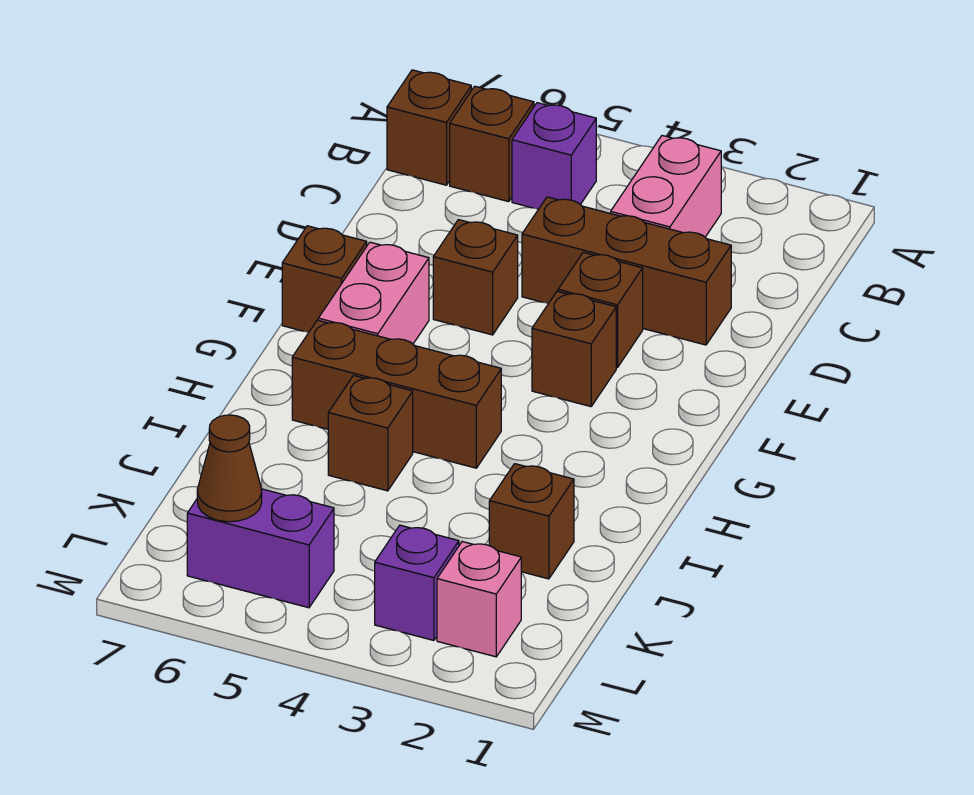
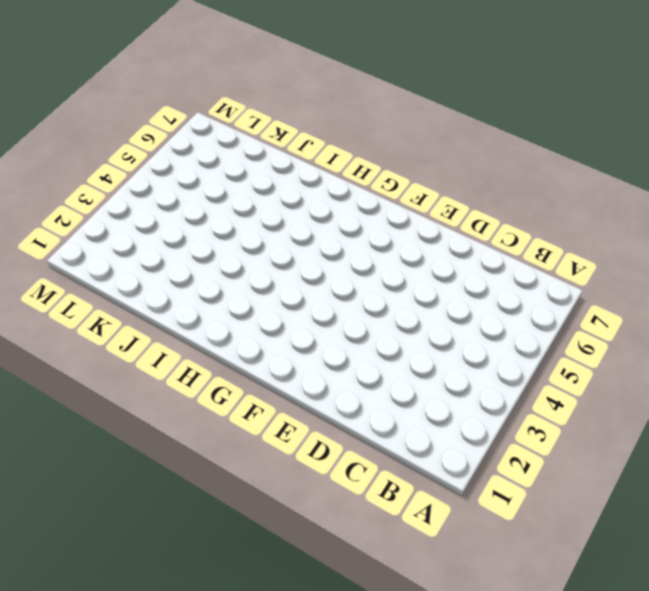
none -> pink brick B3:C3 level 1
none -> purple brick B5 level 1
none -> brown brick B6 level 1

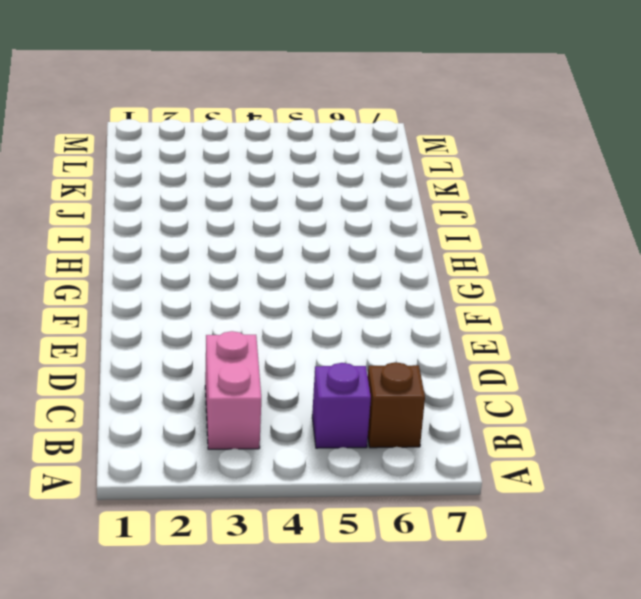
none -> brown brick B7 level 1
none -> brown brick D2:D4 level 1
none -> brown brick E3 level 1

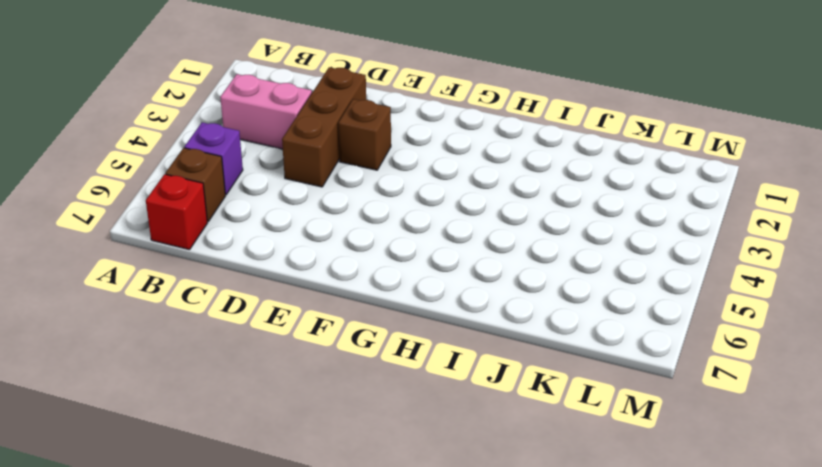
red brick B7 level 1 -> brown brick B7 level 1
none -> brown brick E5 level 1
none -> brown brick F3 level 1
none -> pink brick F6:G6 level 1

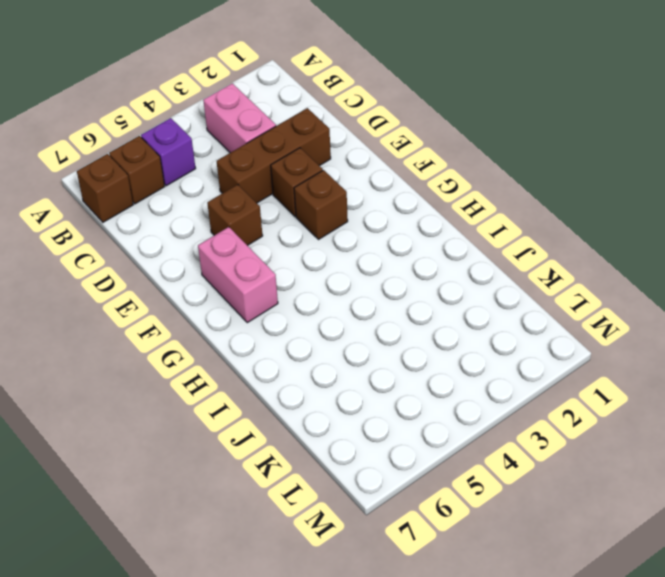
none -> brown brick F7 level 1
none -> brown brick H4:H6 level 1
none -> brown brick I5 level 1

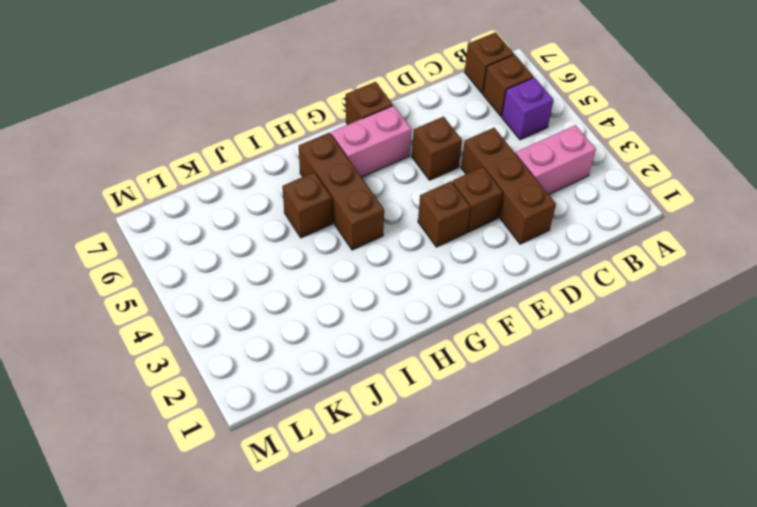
none -> brown brick J2 level 1
none -> pink brick L2 level 1
none -> purple brick L3 level 1

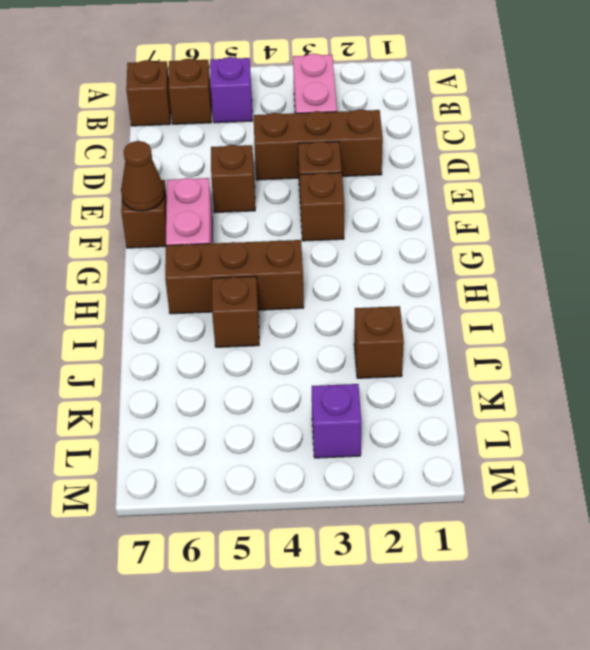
brown cone F7 level 2 -> brown cone L6 level 2
none -> pink brick L2 level 1
none -> purple brick L5:L6 level 1

